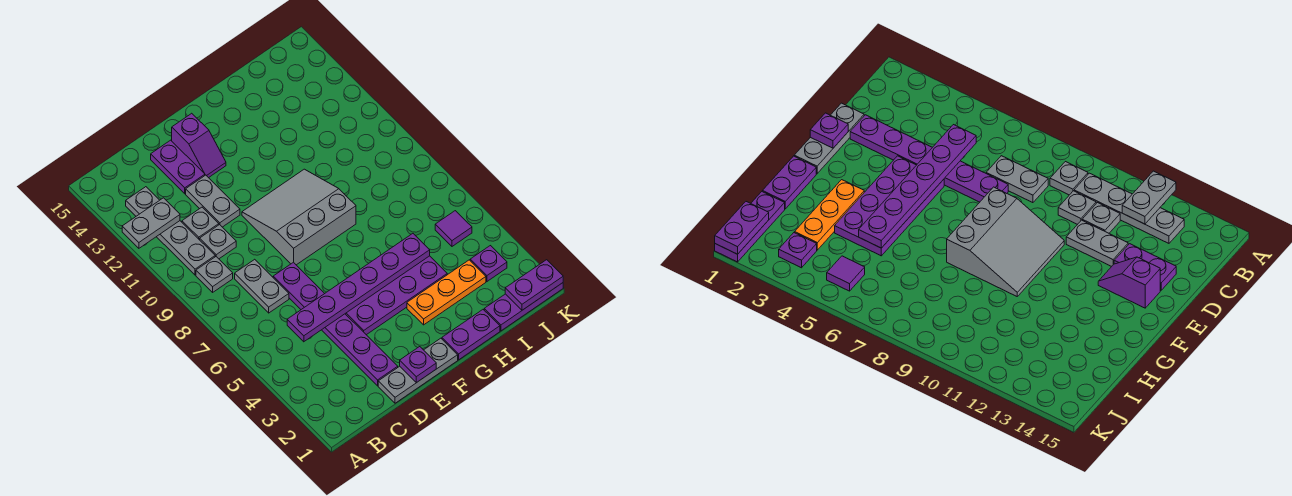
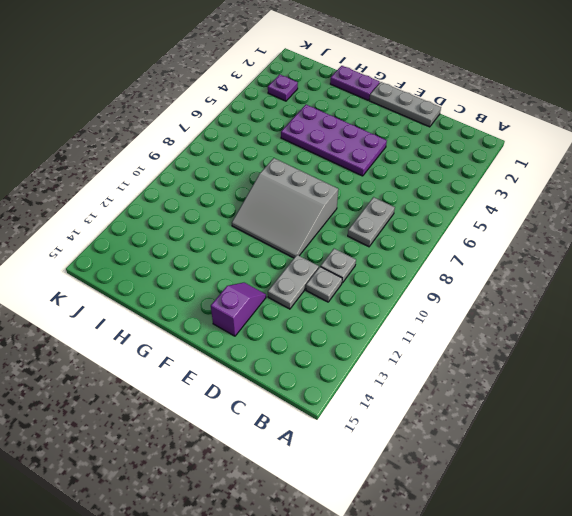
none -> grey plate B9 level 1
none -> grey plate B10:B13 level 1
none -> purple plate D2:D7 level 1

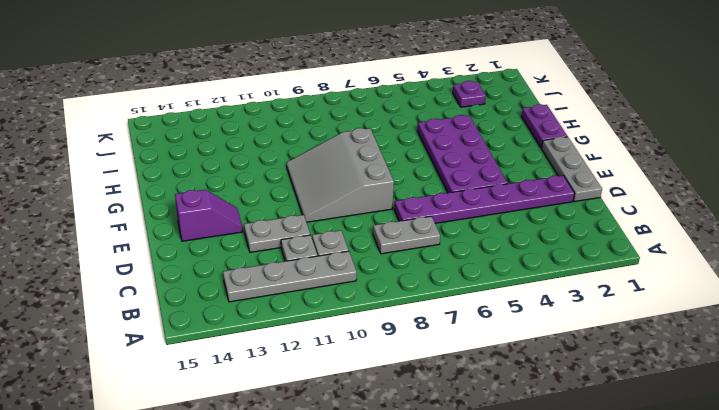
none -> grey plate B9 level 1
none -> purple plate D13:D14 level 1
none -> orange plate G3:I3 level 1

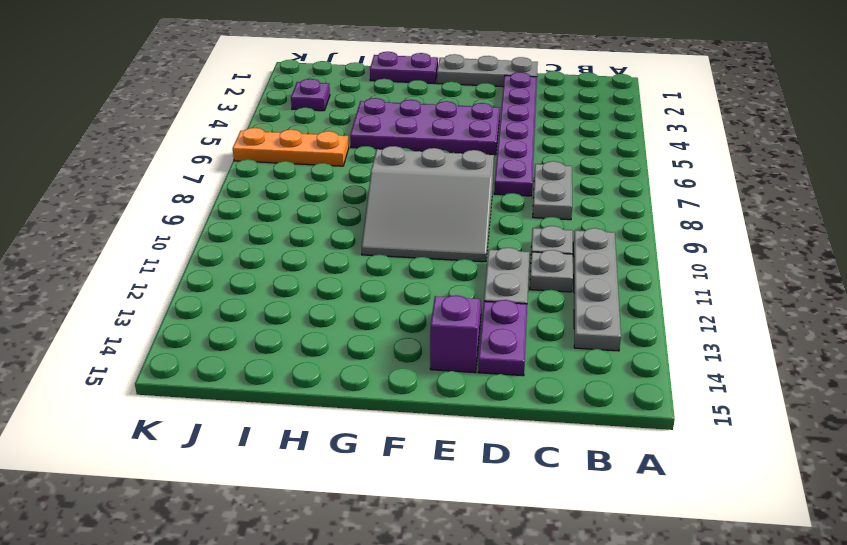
orange plate I6:K6 level 1 -> orange plate G3:I3 level 1
none -> grey plate B9 level 1
none -> purple plate I1:K1 level 1
none -> purple tile J5 level 1

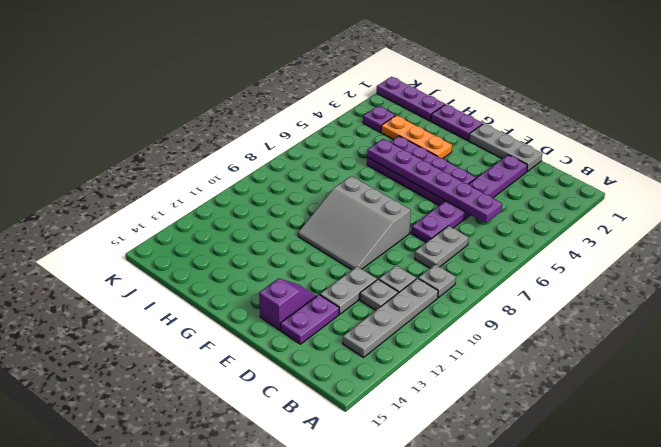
none -> purple tile J5 level 1
none -> grey plate A12:B12 level 2
none -> purple plate E1 level 2

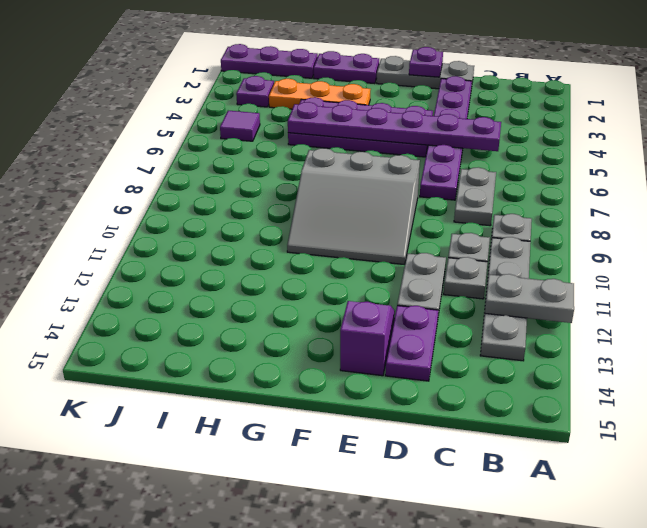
none -> purple plate J1:K1 level 2

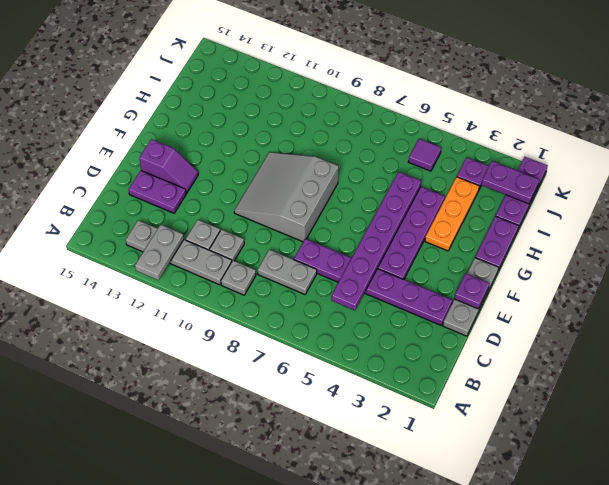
purple plate J1:J2 level 2 -> purple plate J1:K1 level 2
none -> grey plate D11:D12 level 1

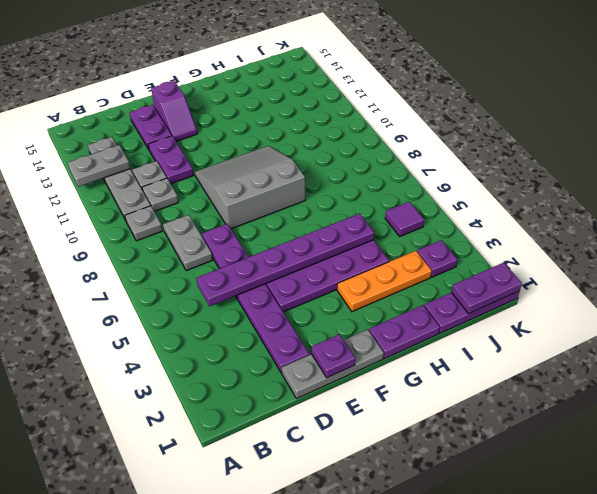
purple plate D11:D12 level 1 -> grey plate D11:D12 level 1

